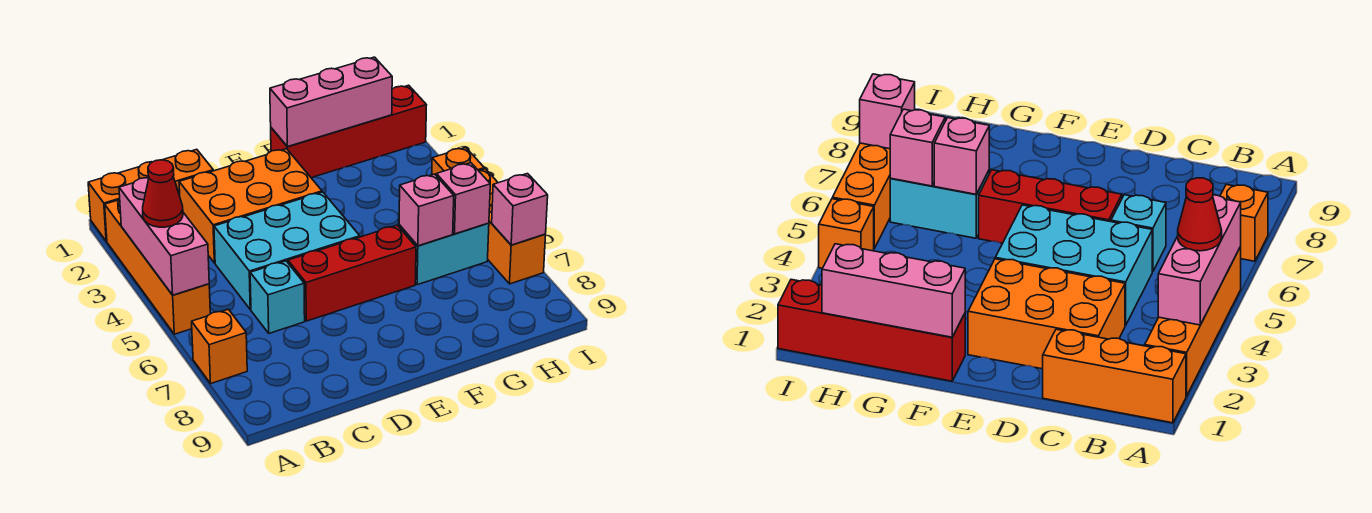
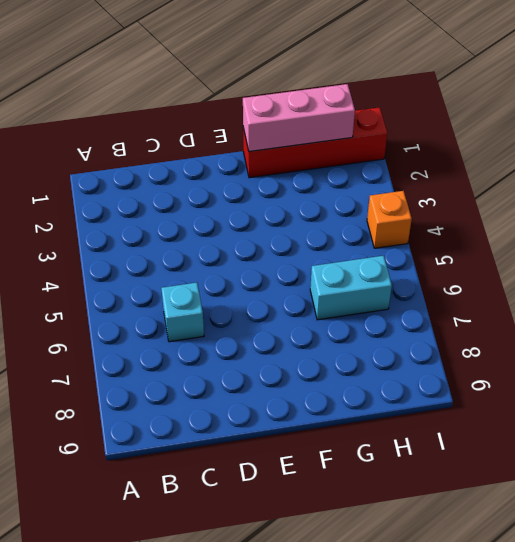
none -> orange brick A1:C1 level 1
none -> orange brick A2:A5 level 1
none -> orange brick A7 level 1

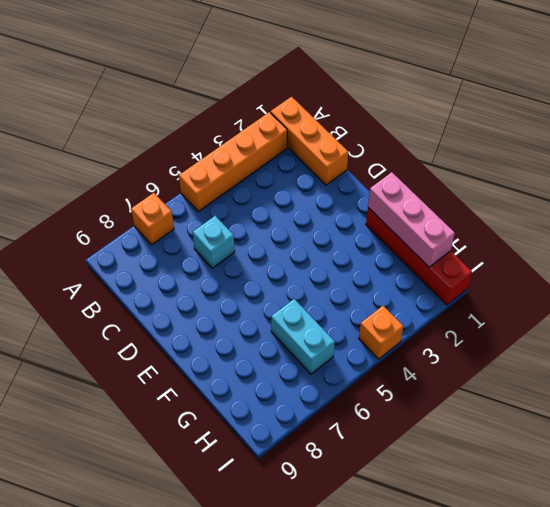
none -> orange brick C2:E3 level 1
none -> cyan brick C4:E5 level 1
none -> red brick D6:F6 level 1

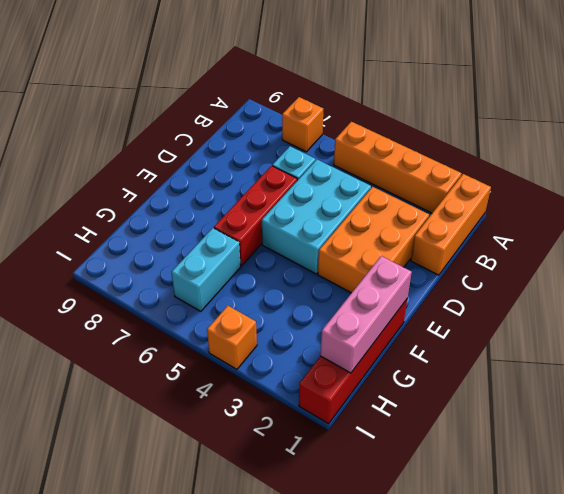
none -> orange brick I5:I7 level 1
none -> pink brick A3:A5 level 2
none -> pink brick G6 level 2

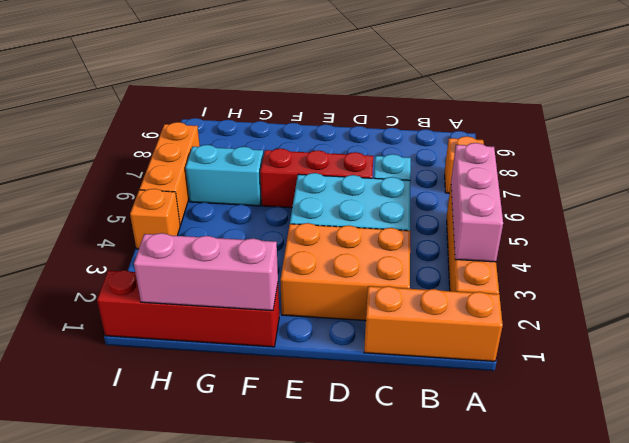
none -> pink brick G6 level 2
none -> pink brick H6 level 2
none -> pink brick I7 level 2

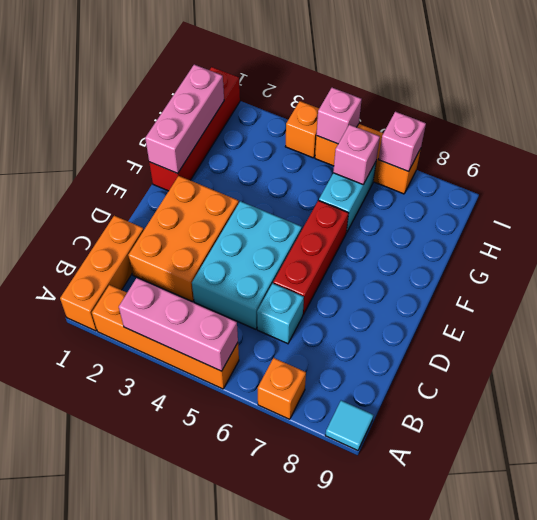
cyan tile A9 level 1 -> none
pink brick I5 level 2 -> pink brick G6 level 2
none -> red cone A4 level 3

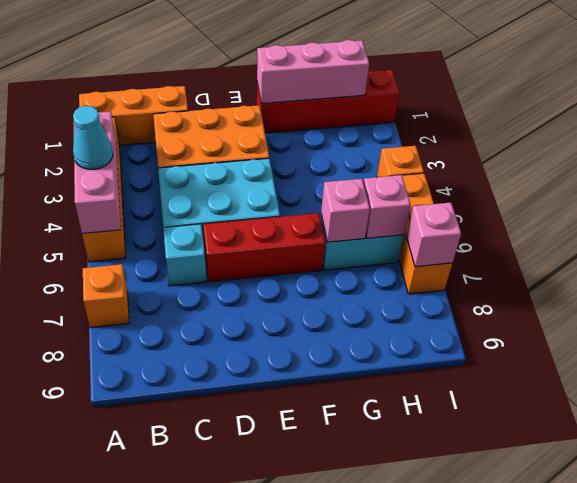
cyan cone A4 level 3 -> red cone A4 level 3

